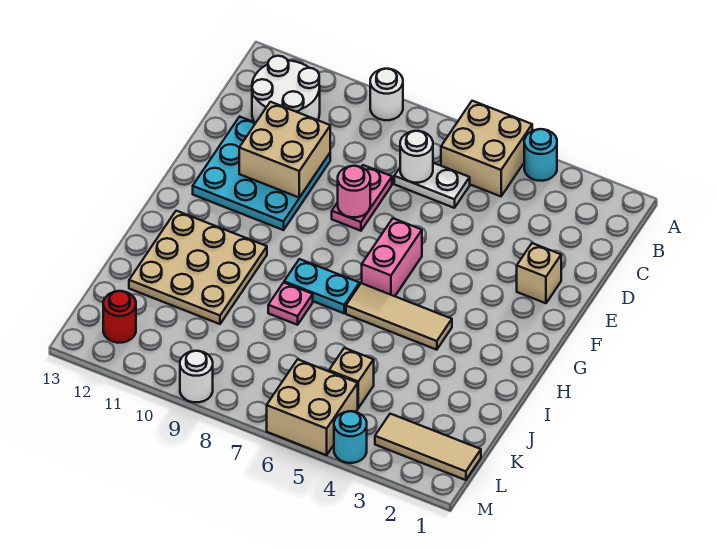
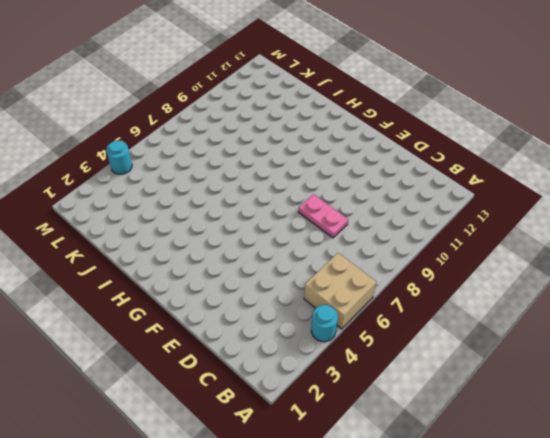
none -> white round brick A9 level 1
none -> white round brick B11:C12 level 1
none -> white plate C6:C7 level 1

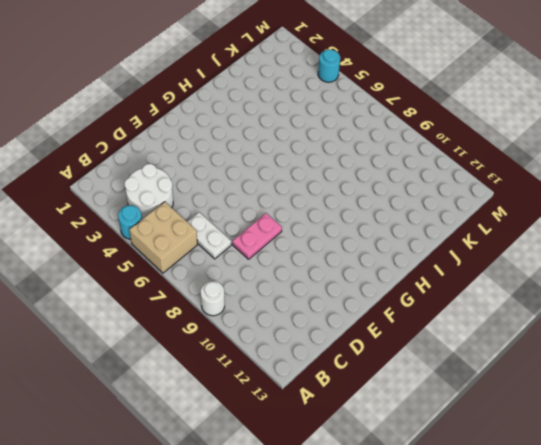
white round brick B3:C4 level 1 -> white round brick B11:C12 level 1
none -> cyan plate D10:F12 level 1
none -> tan brick E2 level 1
none -> pink brick F6:G6 level 1

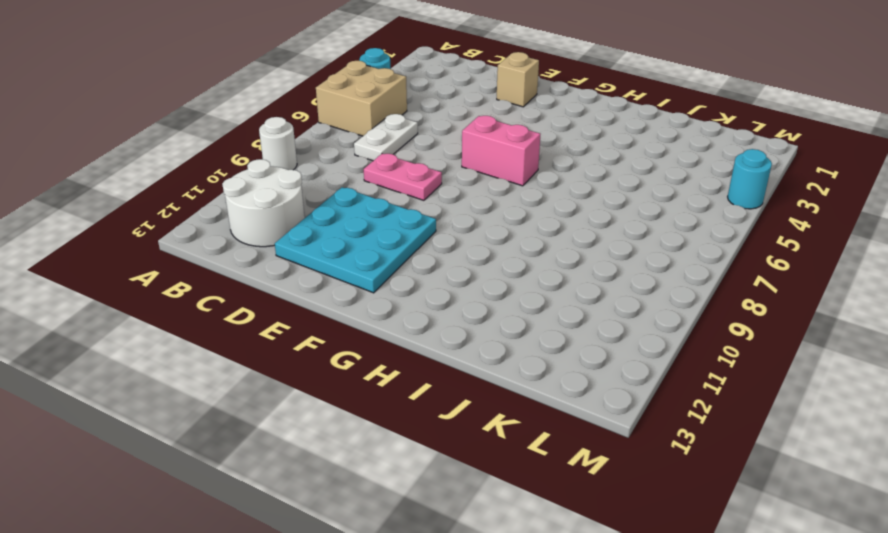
none -> tan tile H4:H6 level 1
none -> cyan plate H7:H8 level 1
none -> tan plate H10:J12 level 1

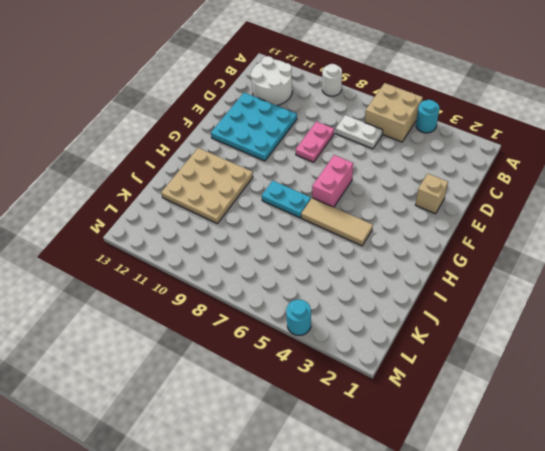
none -> pink plate I8 level 1
none -> tan brick K5 level 1
none -> tan tile L1:L3 level 1

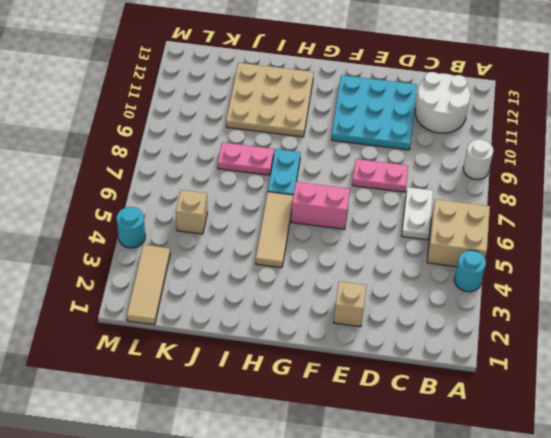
pink plate I8:J8 level 1 -> pink plate I8 level 1
none -> tan brick L5:M6 level 1
none -> red round brick L12 level 1
none -> white round brick M9 level 1

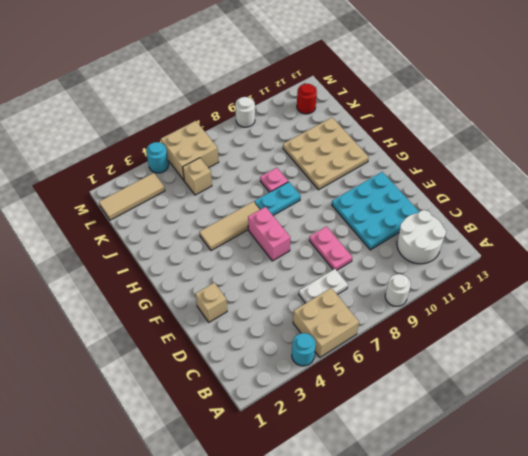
none -> white round brick C7 level 2
none -> tan brick D10:E11 level 2
none -> pink round brick E8 level 2

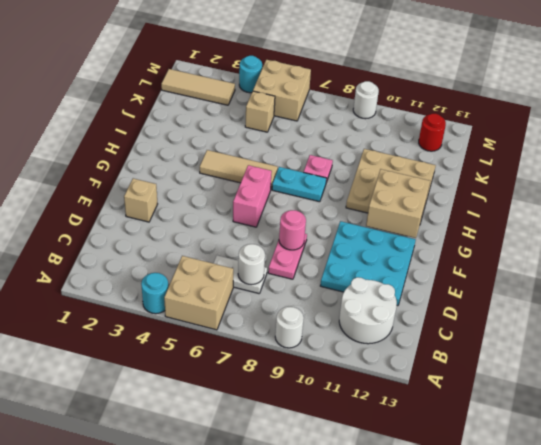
tan brick G11:H12 level 2 -> tan brick D10:E11 level 2

